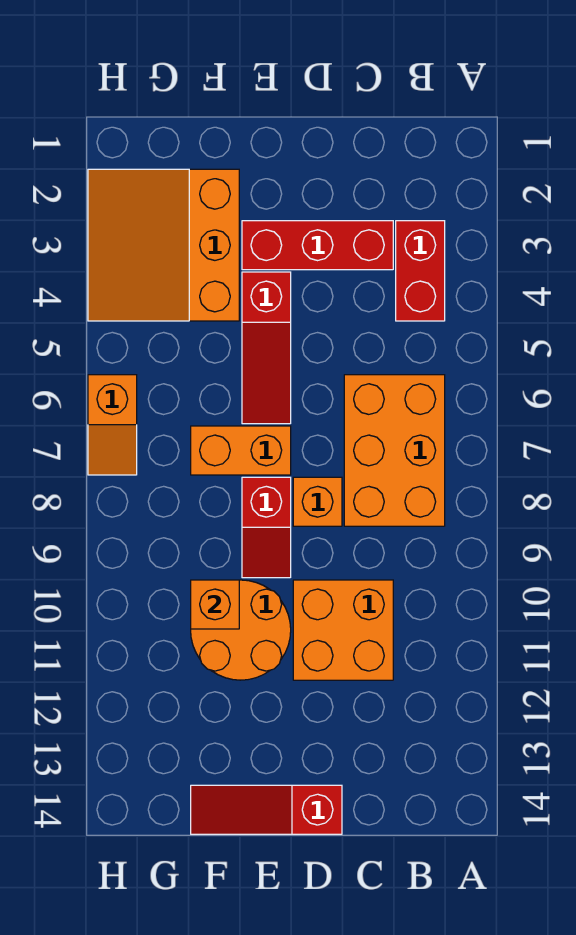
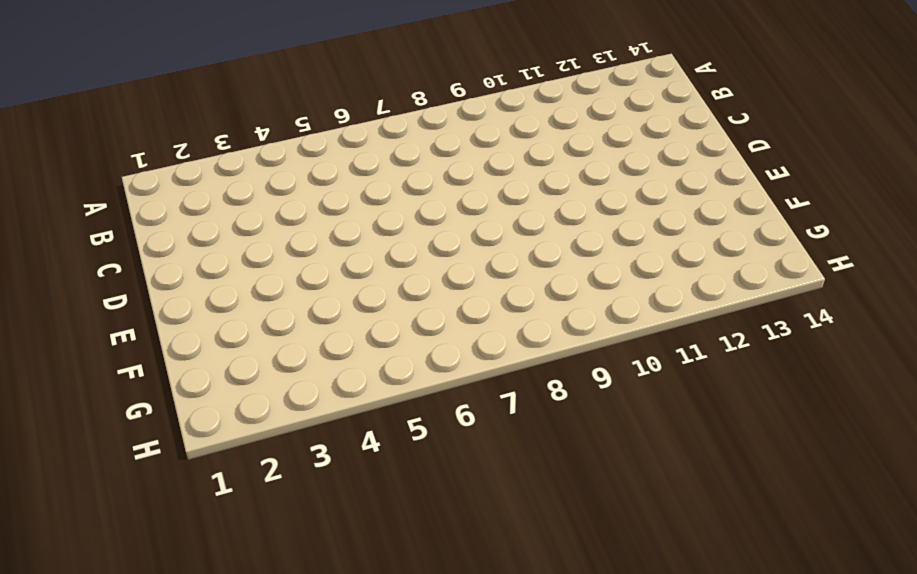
none -> red brick B3:B4 level 1
none -> orange brick B6:C8 level 1
none -> red brick C3:E3 level 1

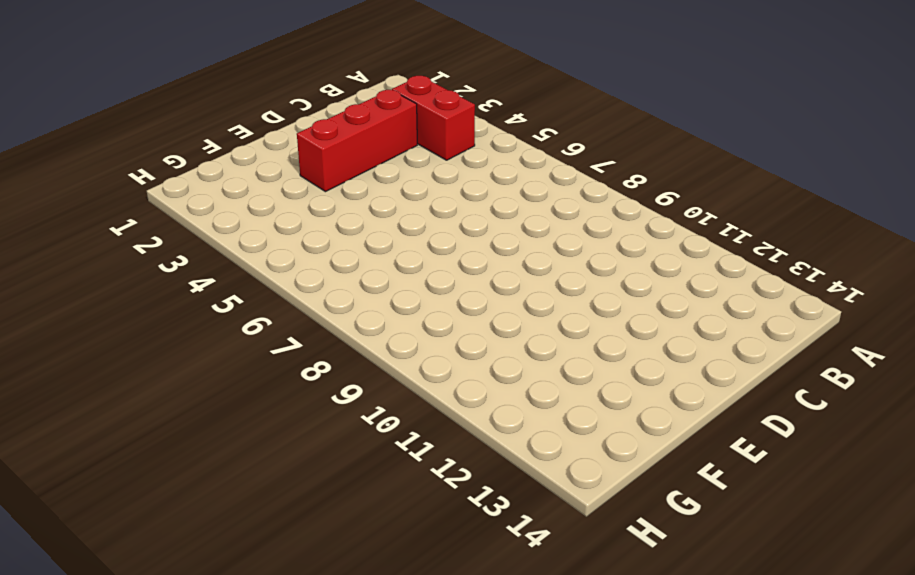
none -> orange brick B6:C8 level 1
none -> orange brick C10:D11 level 1
none -> orange brick D8 level 1

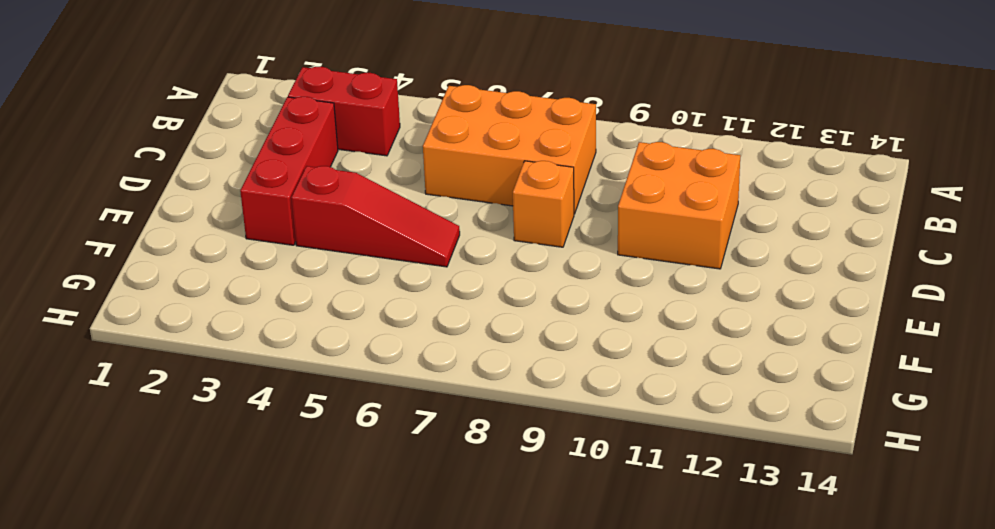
none -> red slope D14:F14 level 1 top D
none -> orange brick E7:F7 level 1
none -> red slope E8:E9 level 1 top 8

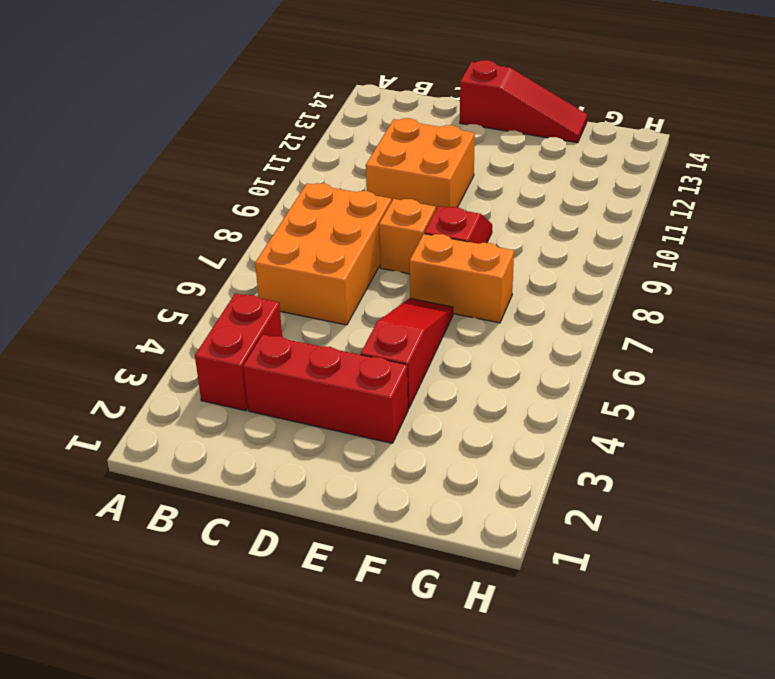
none -> orange round brick E10:F11 level 1
none -> orange slope F2:H4 level 1 top F
none -> orange slope H6:H7 level 1 top 6

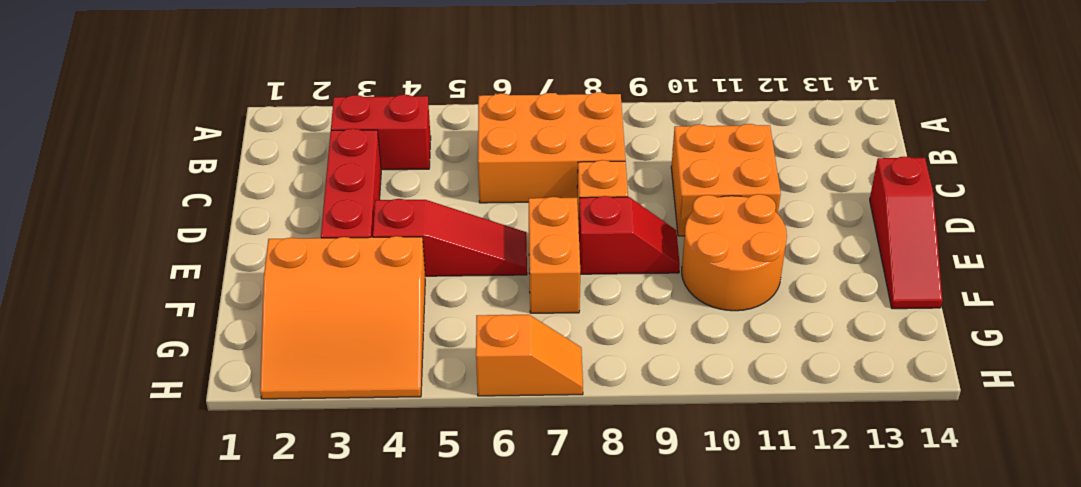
none -> orange brick F10 level 2

